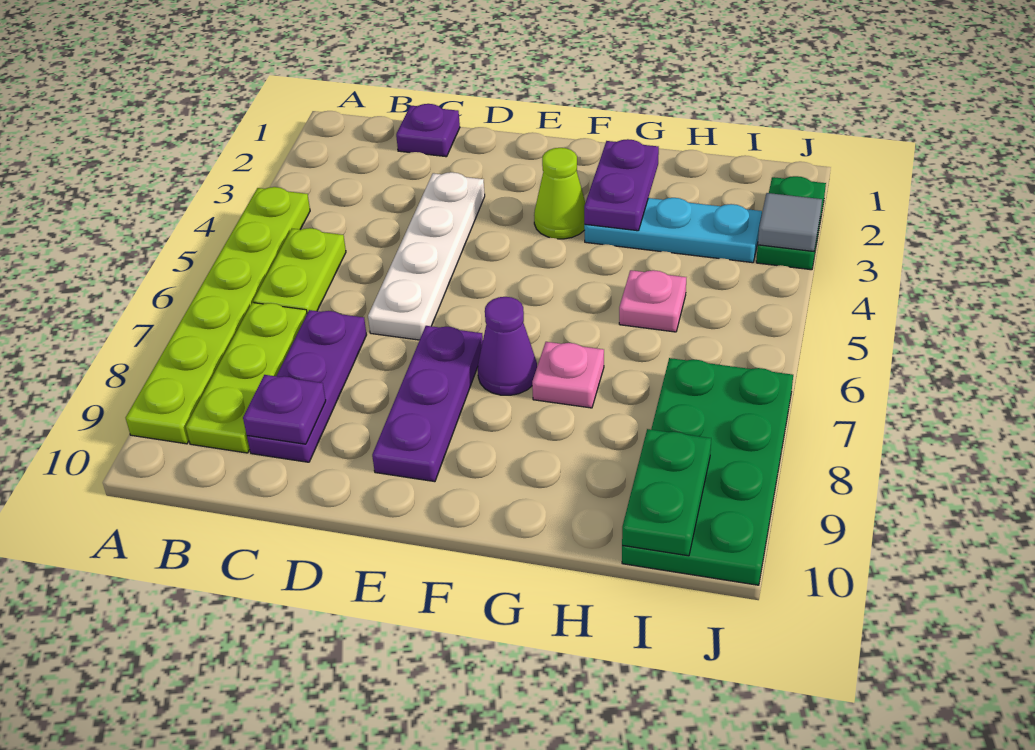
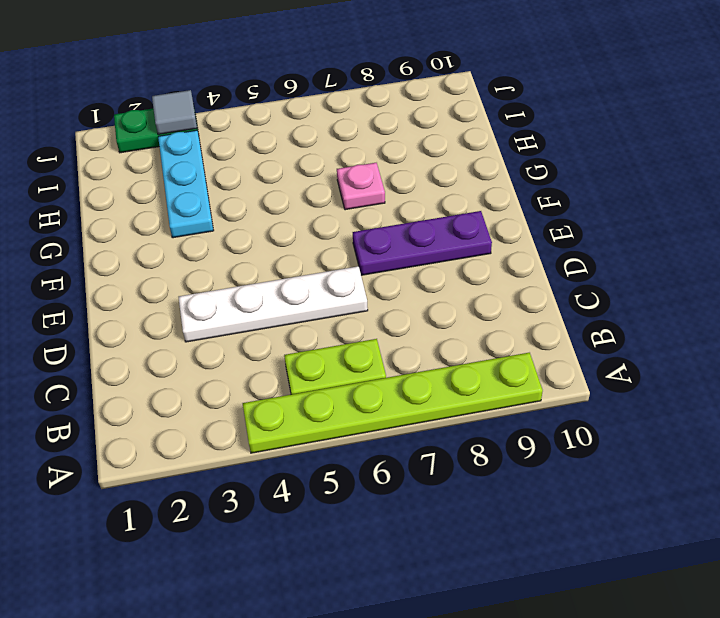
none -> lime plate B7:B9 level 1
none -> purple plate C1 level 1
none -> purple plate C7:C9 level 1

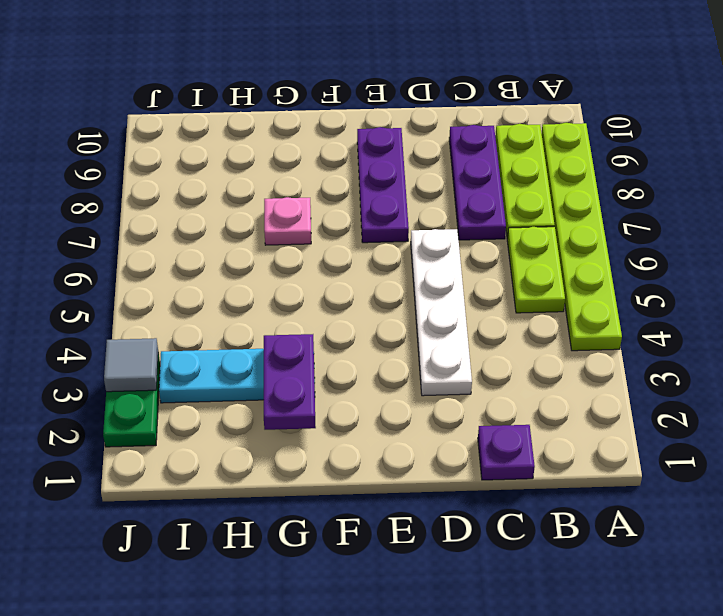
none -> lime cone F3 level 1
none -> purple cone F7 level 1
none -> pink plate H5 level 1

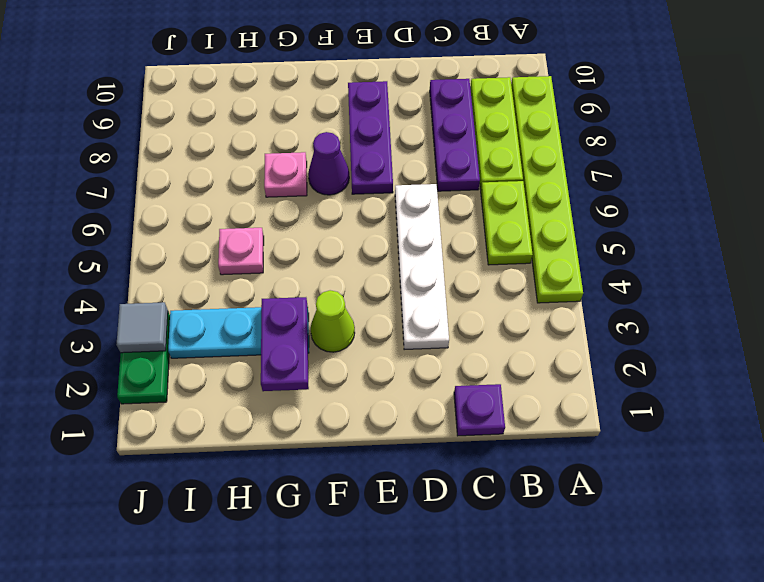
none -> green plate I7:J10 level 1
none -> purple plate C9 level 2
none -> green plate I9:I10 level 2

